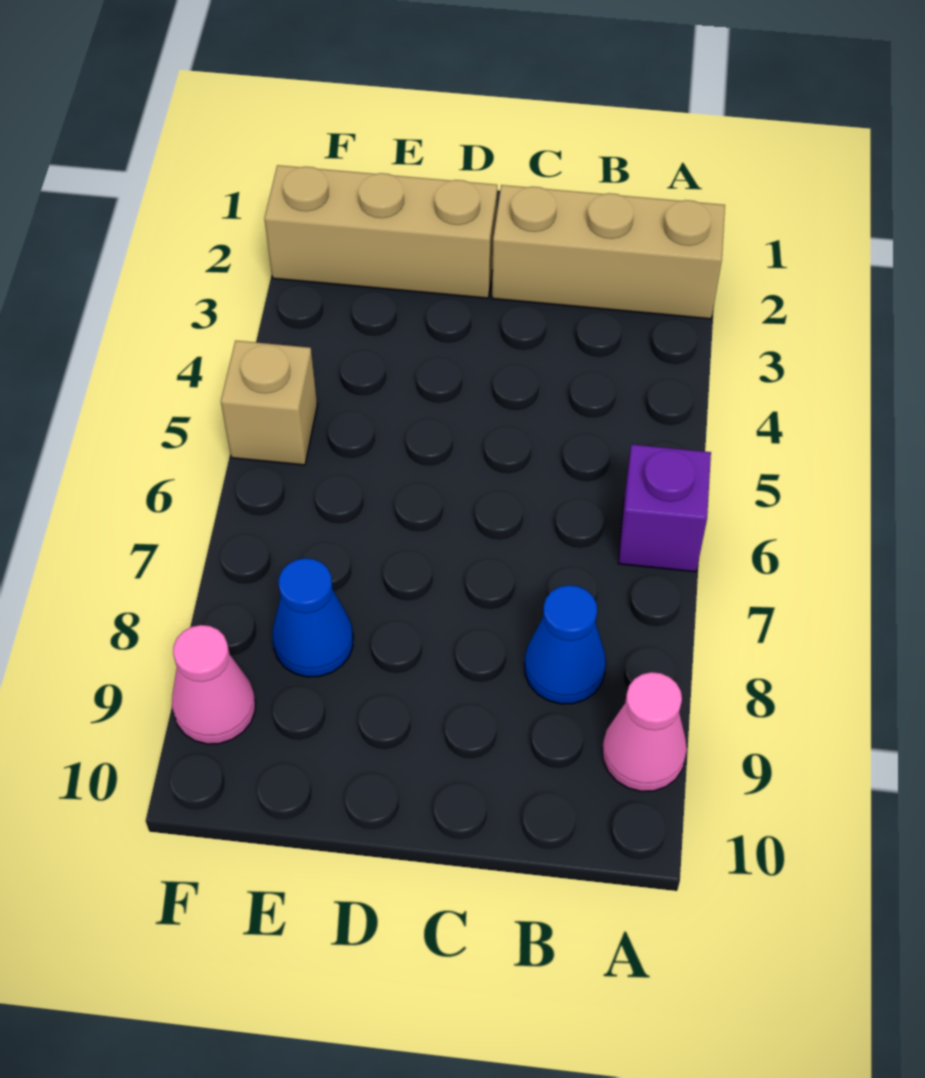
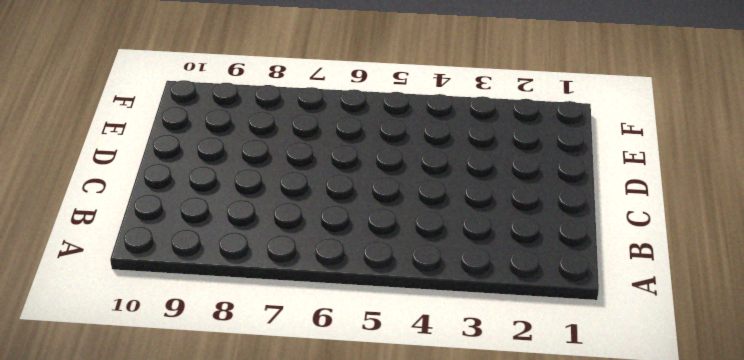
none -> tan brick A2:C2 level 1
none -> purple brick A6 level 1

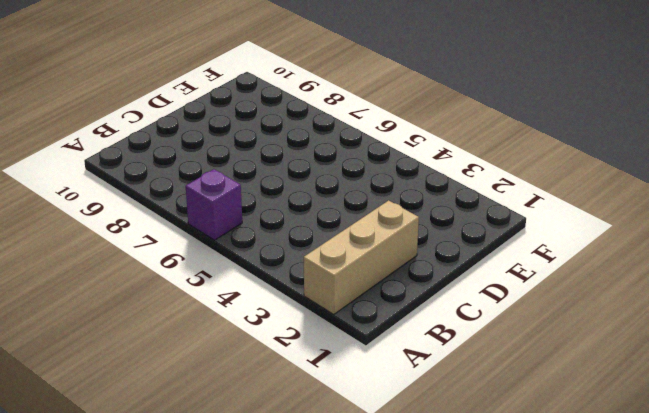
none -> pink cone A9 level 1
none -> blue cone B8 level 1

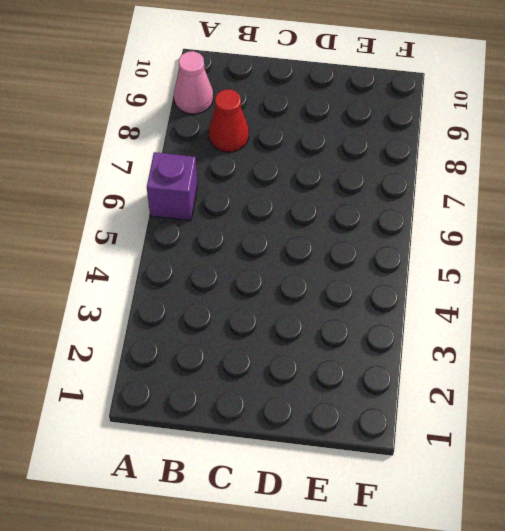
red cone B8 level 1 -> blue cone B8 level 1
none -> tan brick A2:C2 level 1
none -> tan brick D2:F2 level 1

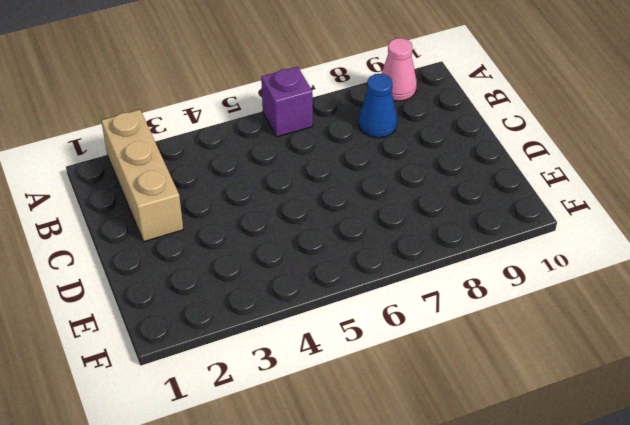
none -> tan brick D2:F2 level 1
none -> blue cone E8 level 1

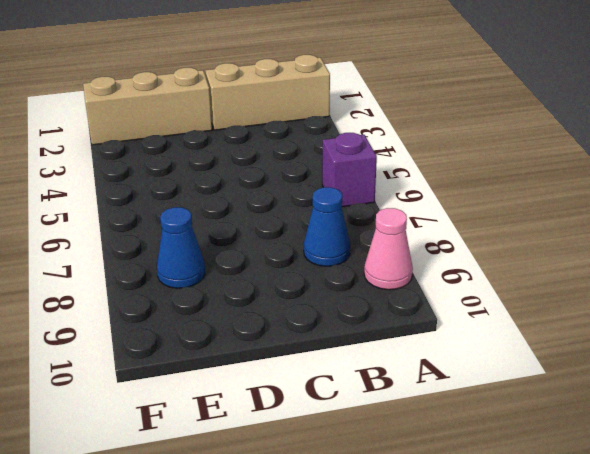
none -> tan brick F5 level 1
none -> pink cone F9 level 1

